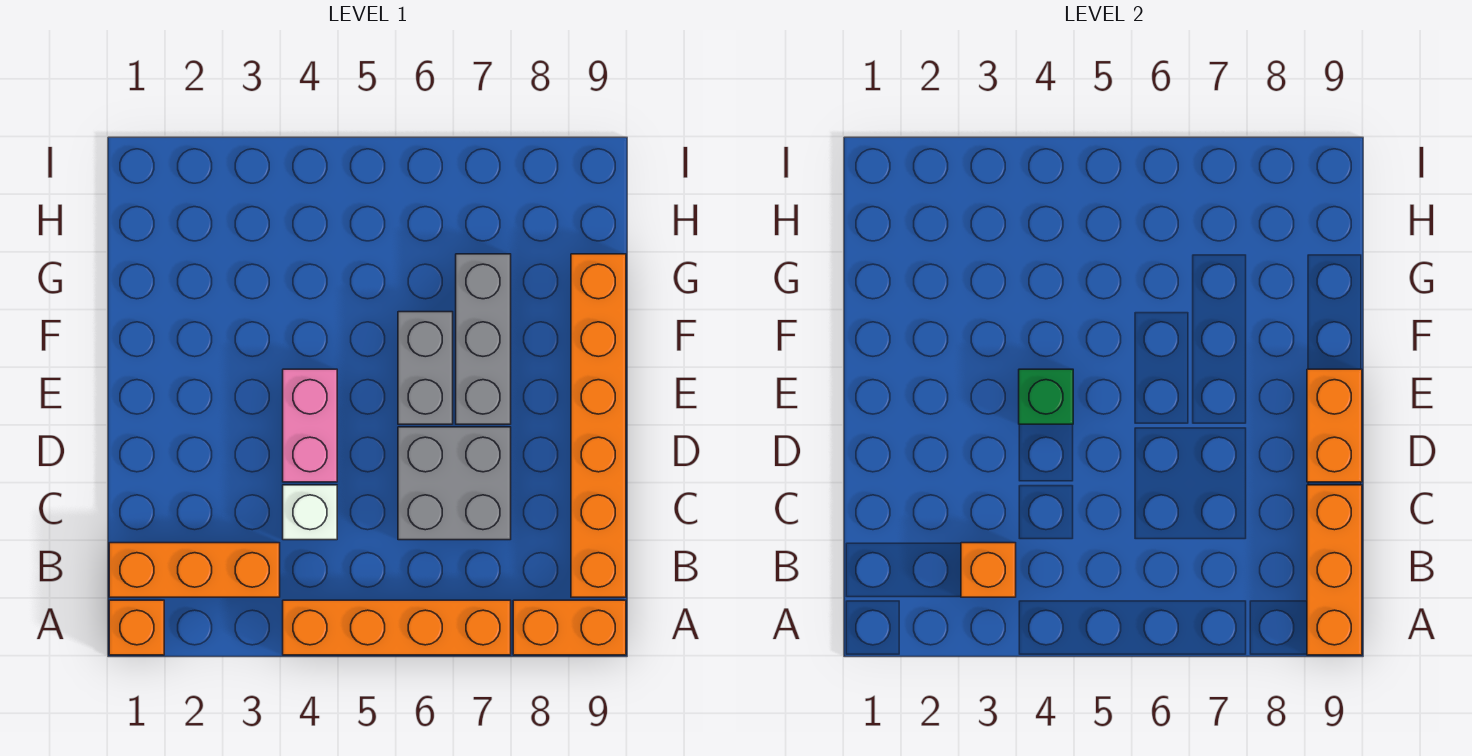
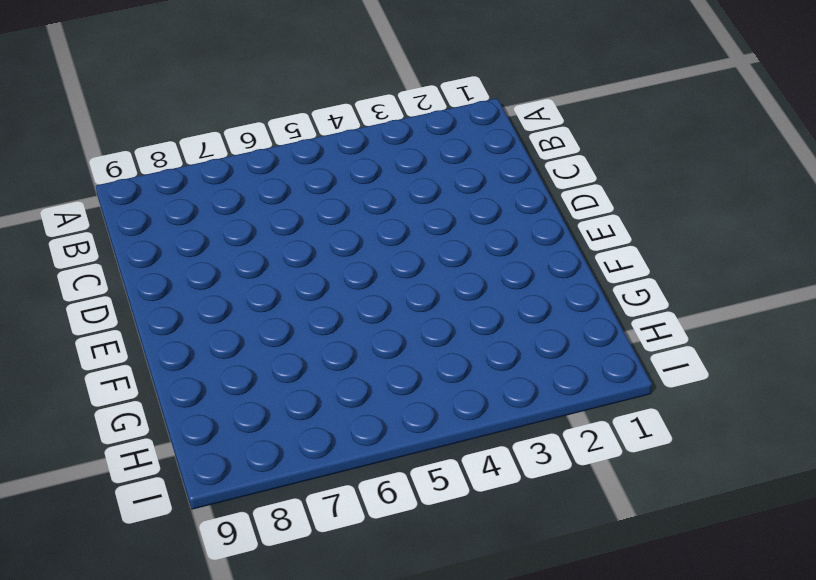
none -> orange brick A1 level 1
none -> orange brick A4:A7 level 1
none -> orange brick A8:A9 level 1

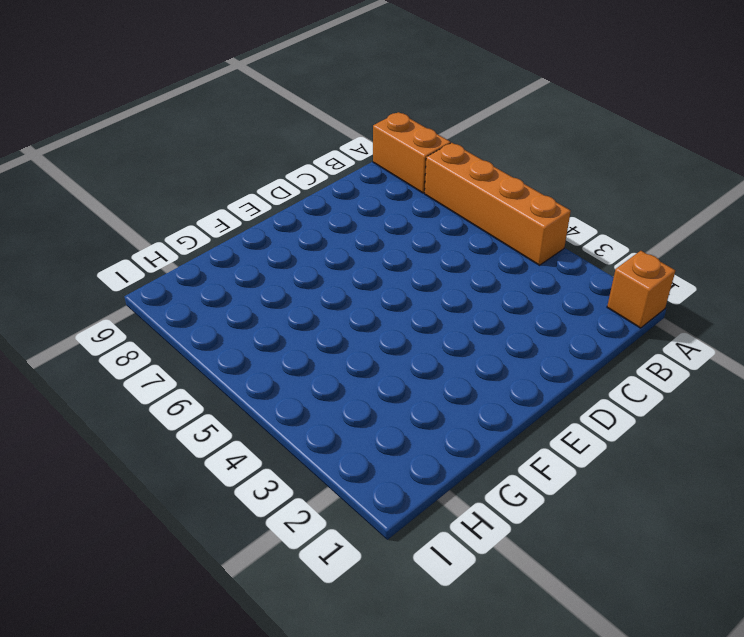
none -> orange brick B1:B3 level 1
none -> orange brick B9:G9 level 1
none -> white brick C4 level 1

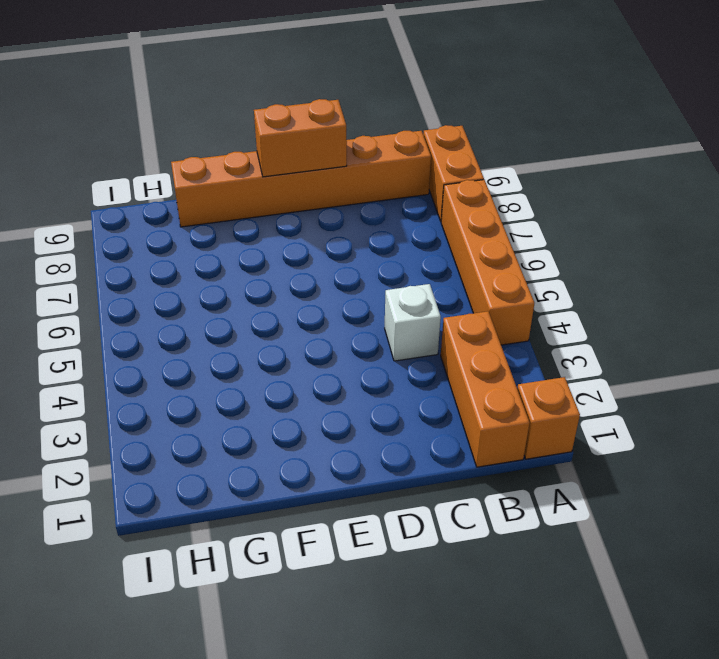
none -> grey brick C6:D7 level 1
none -> pink brick D4:E4 level 1
none -> grey brick E6:F6 level 1

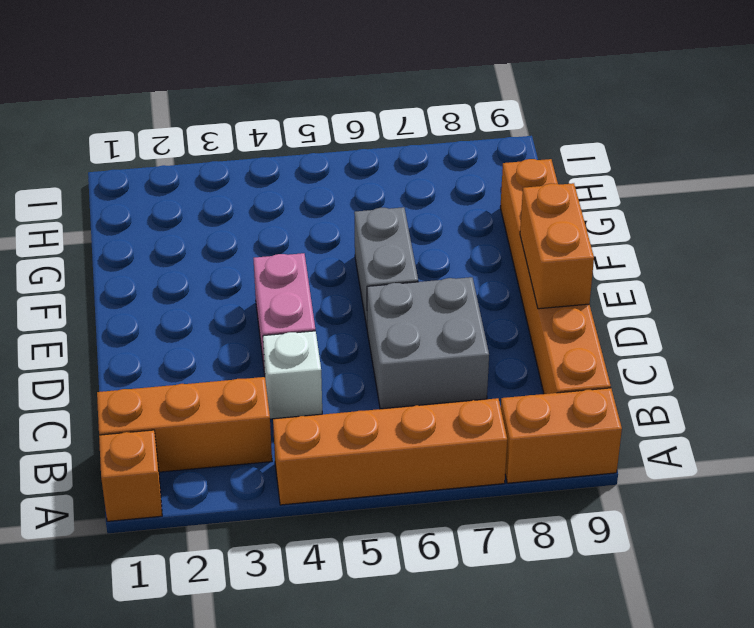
none -> grey brick E7:G7 level 1
none -> orange brick A9:C9 level 2
none -> orange brick B3 level 2

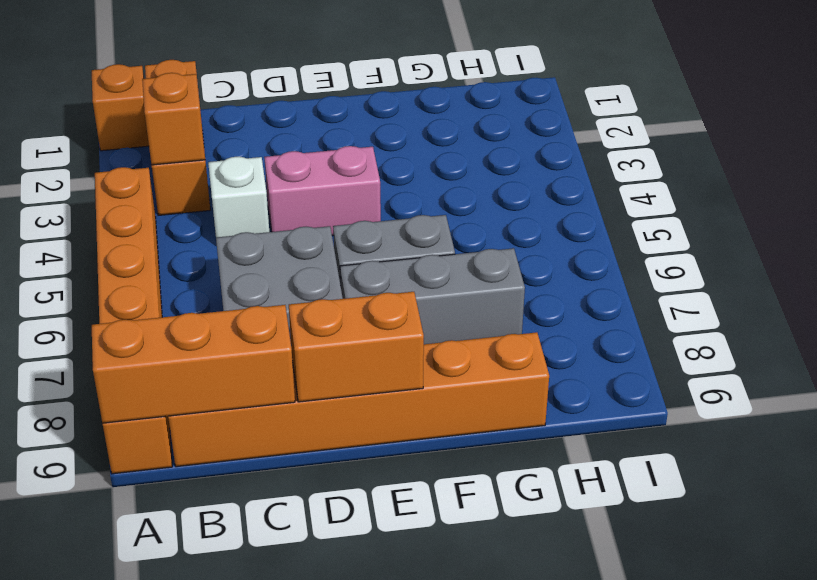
none -> green brick E4 level 2

